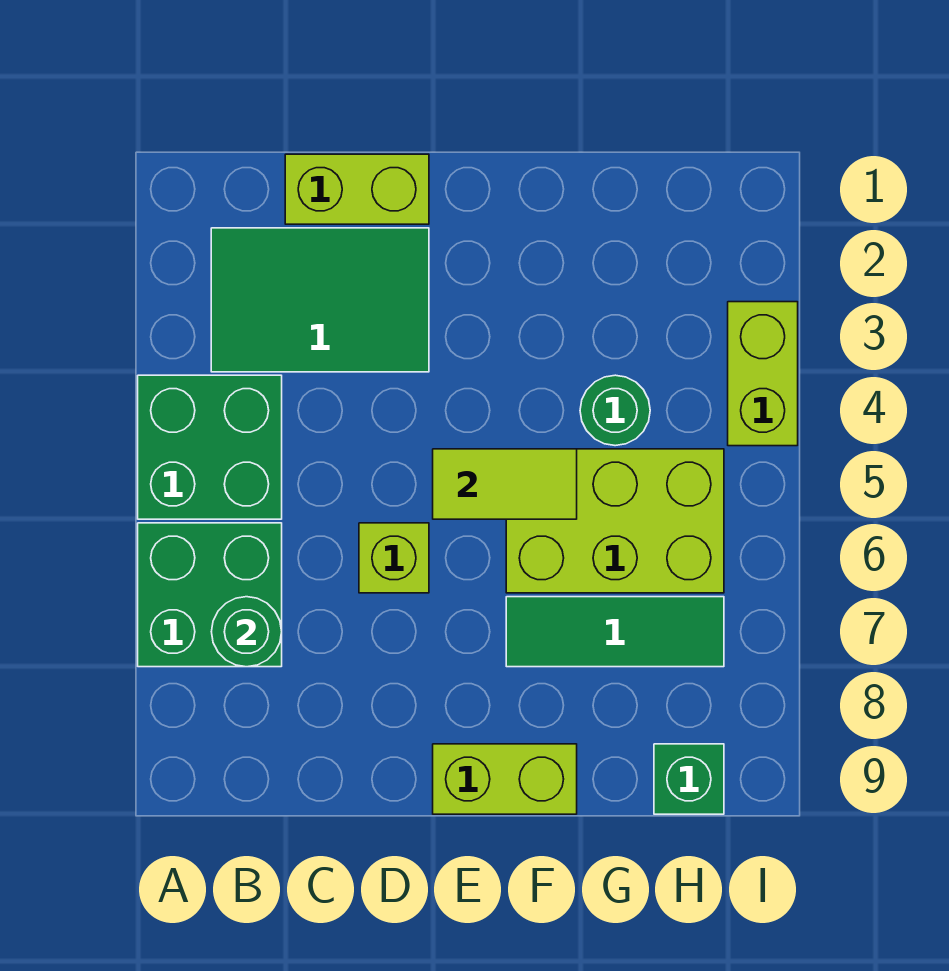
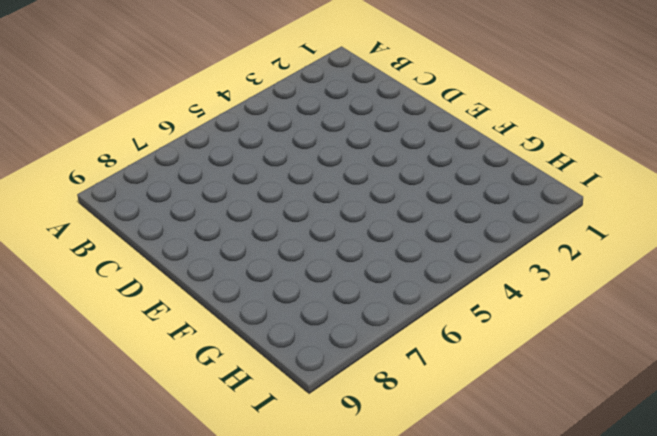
none -> green brick A4:B5 level 1
none -> green brick A6:B7 level 1
none -> green tile B2:D3 level 1

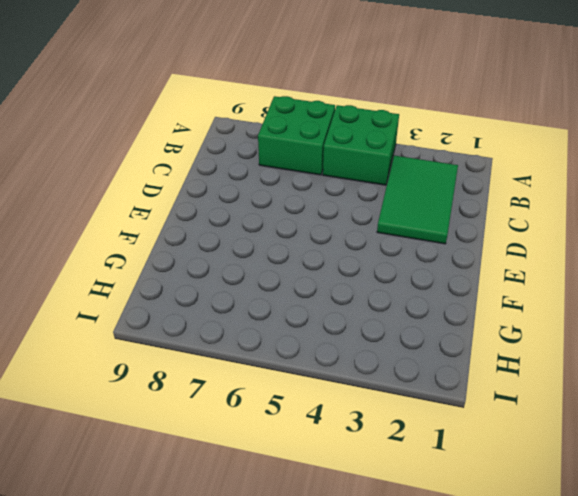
none -> lime brick C1:D1 level 1
none -> lime brick D6 level 1
none -> lime brick E9:F9 level 1

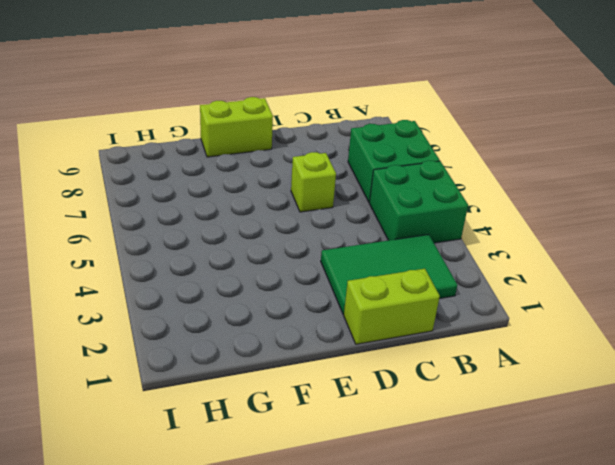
none -> lime brick F5:H6 level 1
none -> green tile F7:H7 level 1
none -> green round brick G4 level 1

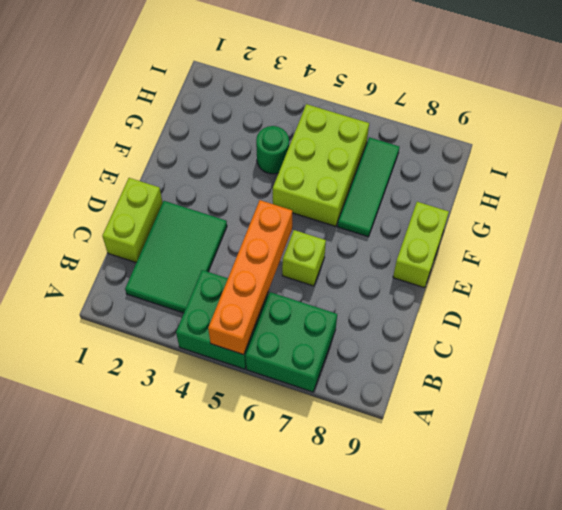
orange brick A5:D5 level 2 -> none
none -> green brick H9 level 1
none -> lime brick I3:I4 level 1
none -> green round brick B7 level 2

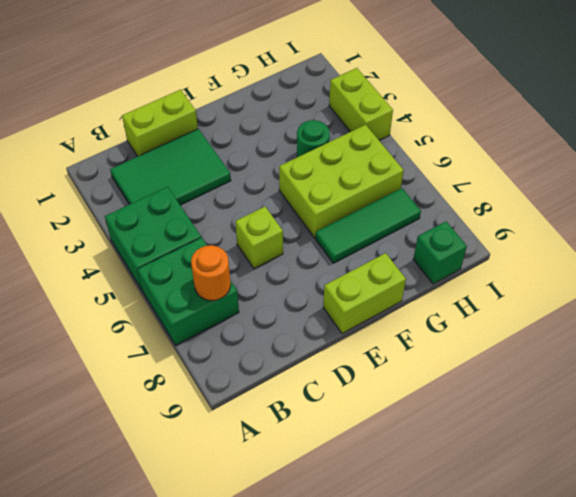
orange round brick B7 level 2 -> green round brick B7 level 2
none -> lime tile E5:F5 level 2

